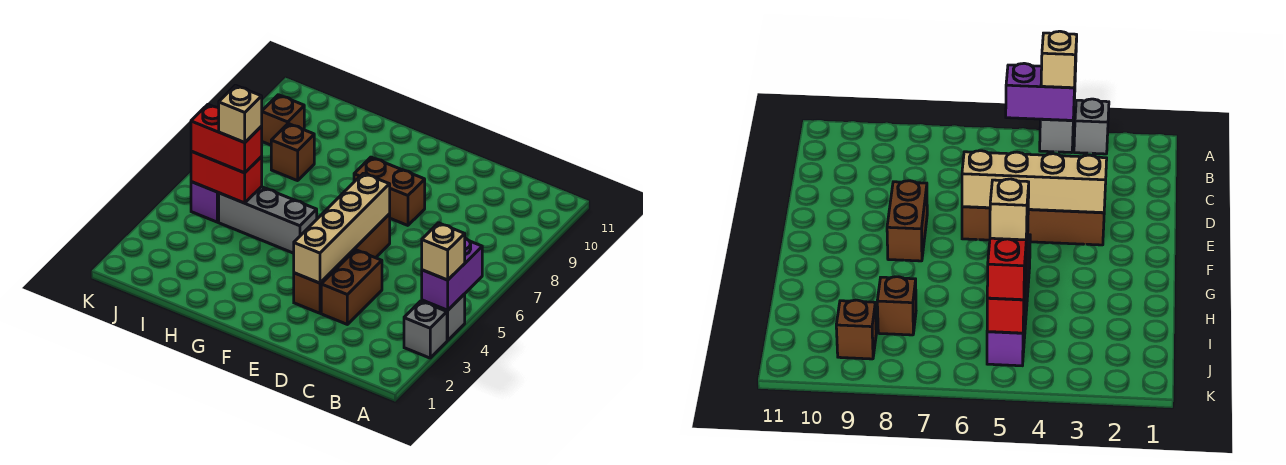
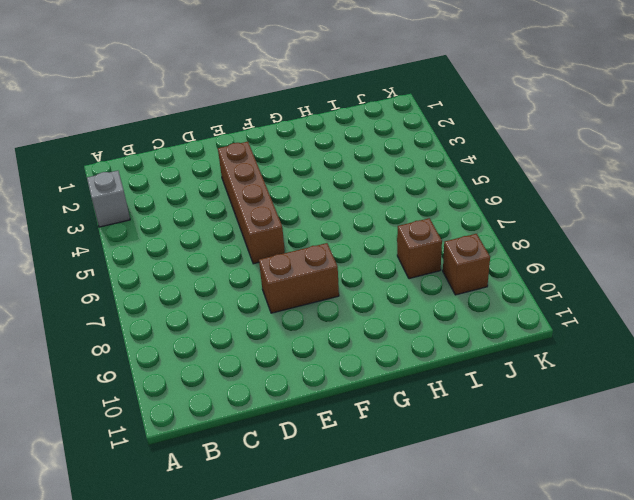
none -> grey brick A4 level 1
none -> brown brick D3:D4 level 1
none -> grey brick G5:I5 level 1

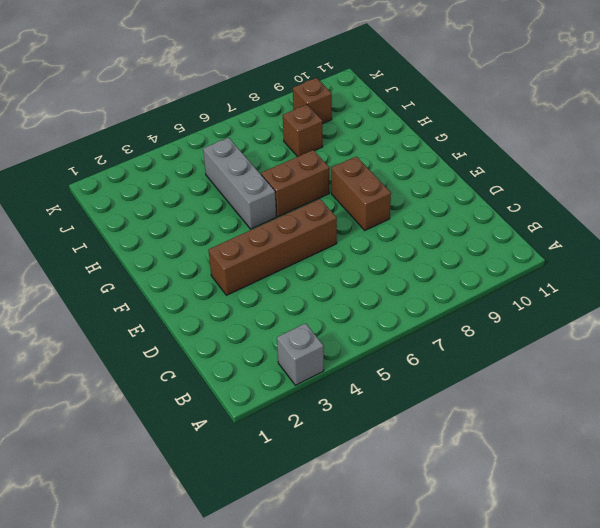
brown brick G6:G7 level 1 -> brown brick D3:D4 level 1
none -> grey brick A4 level 1
none -> purple brick J5 level 1
none -> purple brick A4:A5 level 2

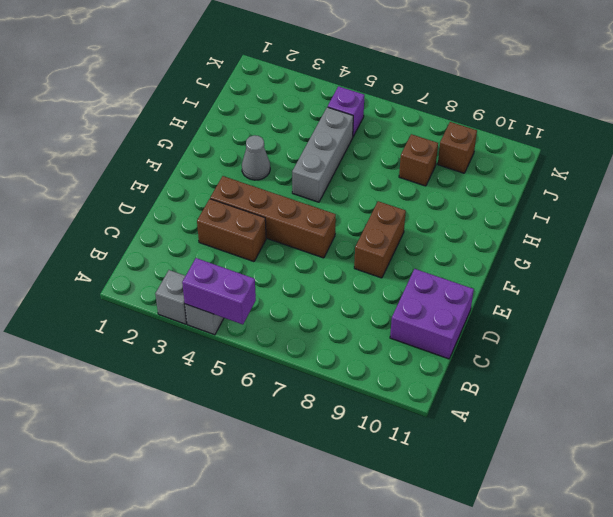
purple brick C10:D11 level 1 -> none
grey cone G3 level 1 -> none
none -> tan brick E3:E6 level 2
none -> red brick I5:J5 level 2
none -> tan brick A4 level 3

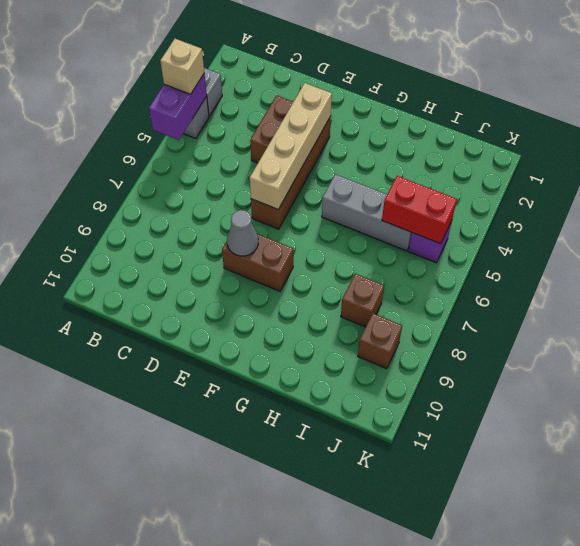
grey cone E8 level 2 -> none
none -> red brick I5:J5 level 3
none -> tan brick I5 level 4

